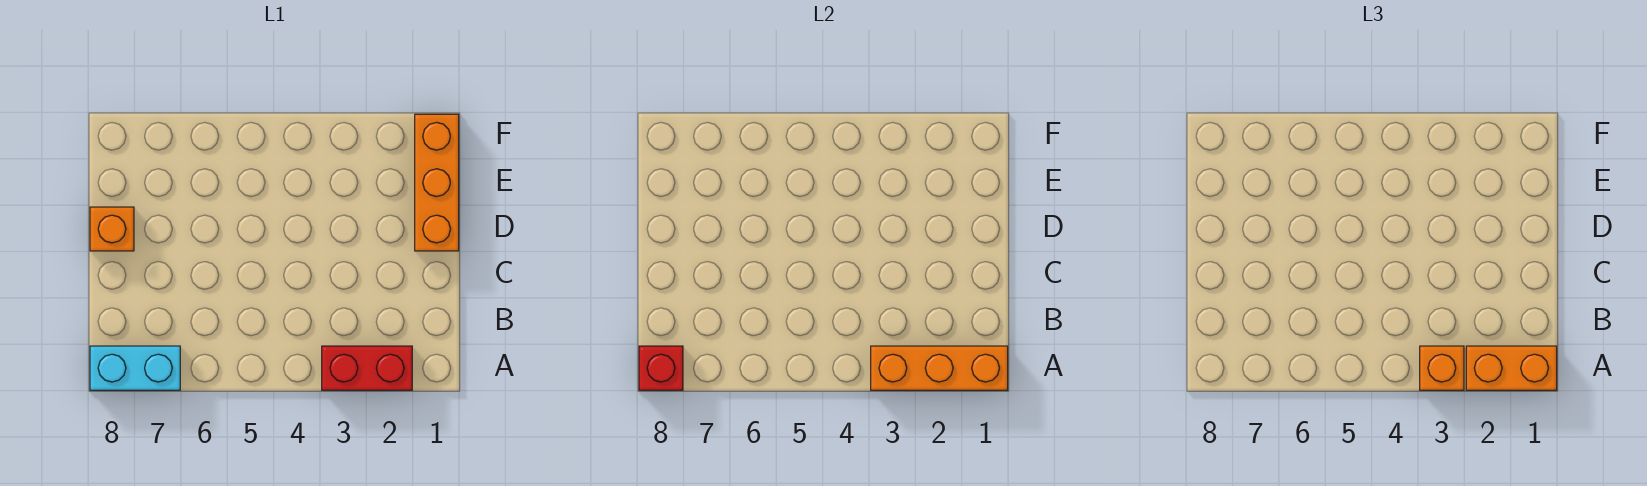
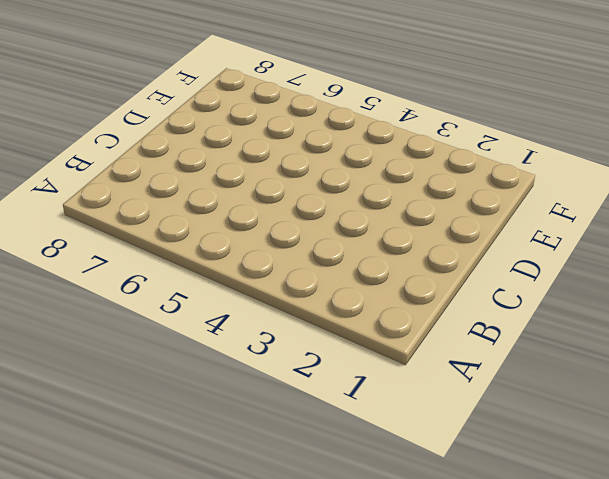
none -> red brick A2:A3 level 1
none -> cyan brick A7:A8 level 1

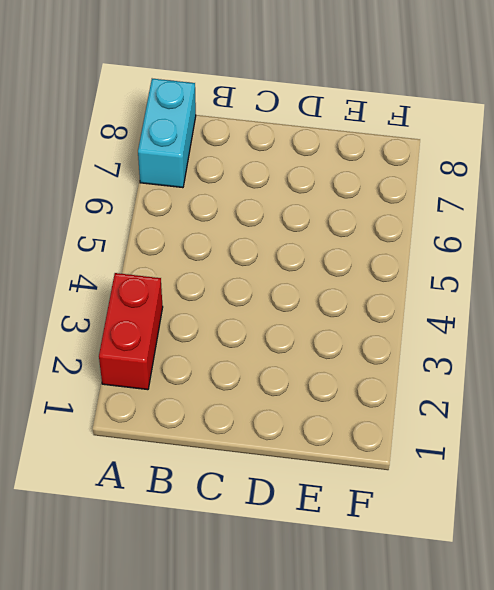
none -> orange brick D1:F1 level 1
none -> orange brick D8 level 1

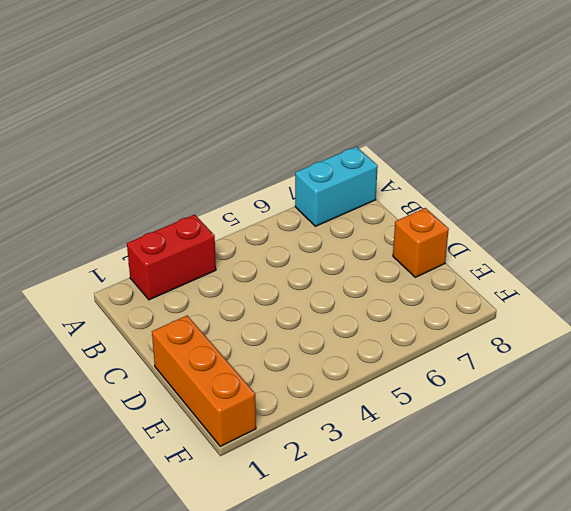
none -> orange brick A1:A3 level 2
none -> red brick A8 level 2

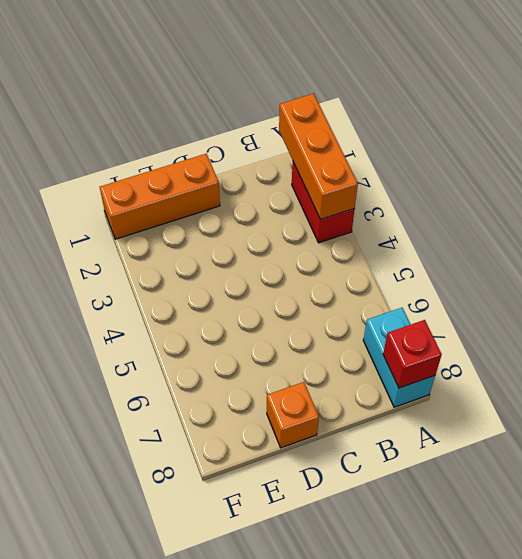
none -> orange brick A1:A2 level 3
none -> orange brick A3 level 3

